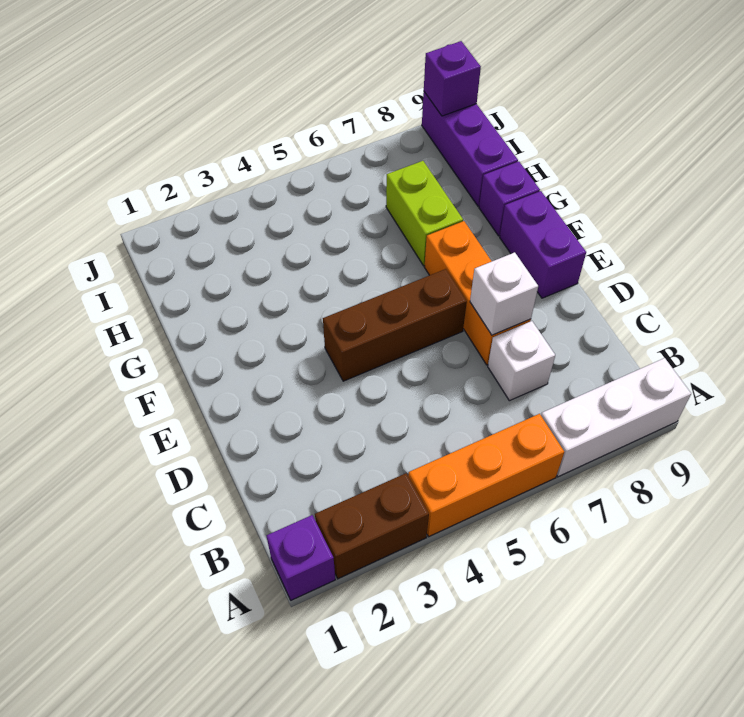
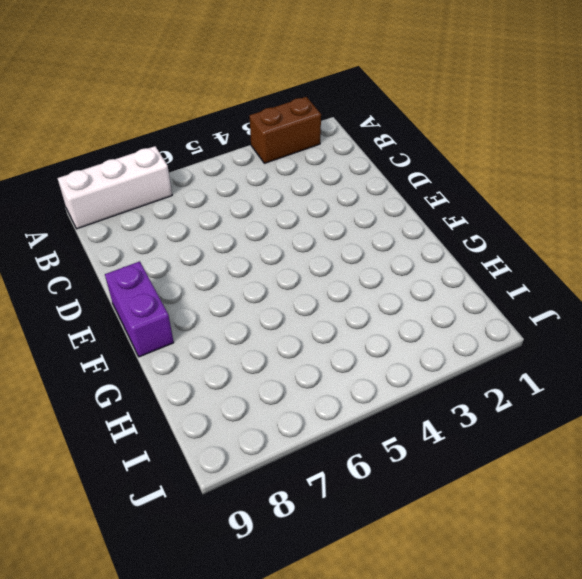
none -> purple brick A1 level 1
none -> orange brick A4:A6 level 1
none -> white brick C7 level 1

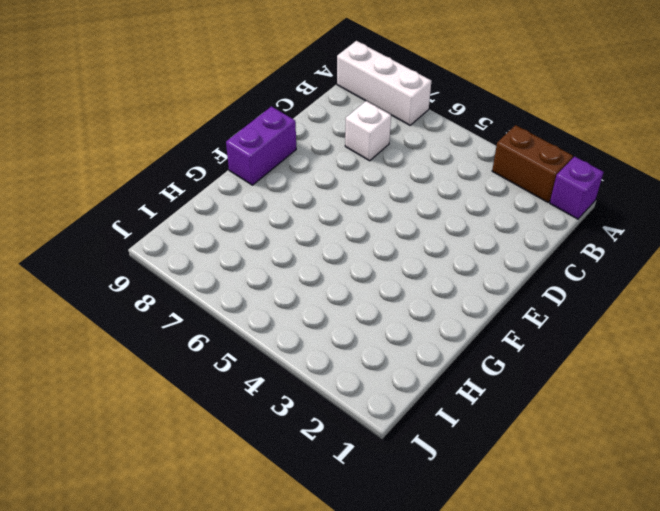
none -> orange brick A4:A6 level 1
none -> orange brick D7:F7 level 1
none -> brown brick E4:E6 level 1

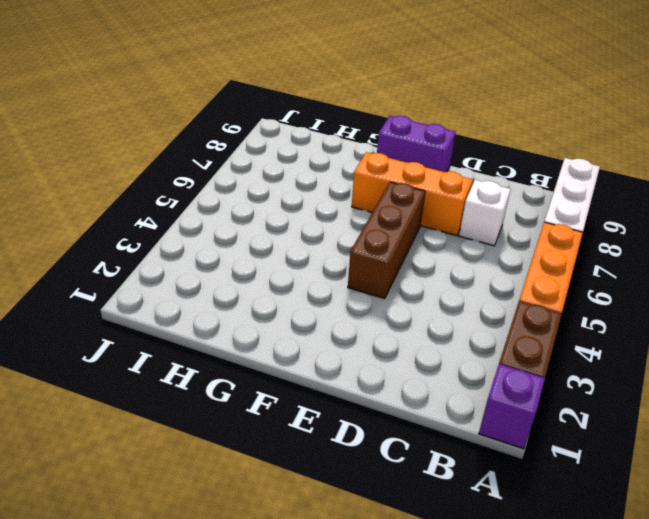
none -> lime brick G7:H7 level 1
none -> purple brick G9 level 1
none -> purple brick H9:J9 level 1

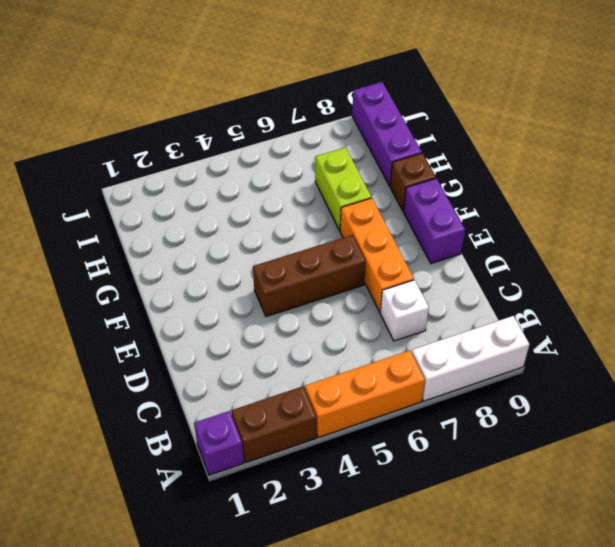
brown brick G9 level 1 -> purple brick G9 level 1
none -> white brick D7 level 2
none -> purple brick J9 level 2

